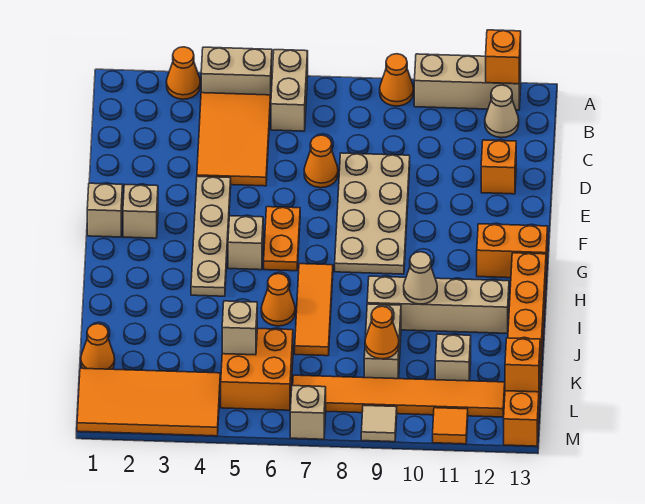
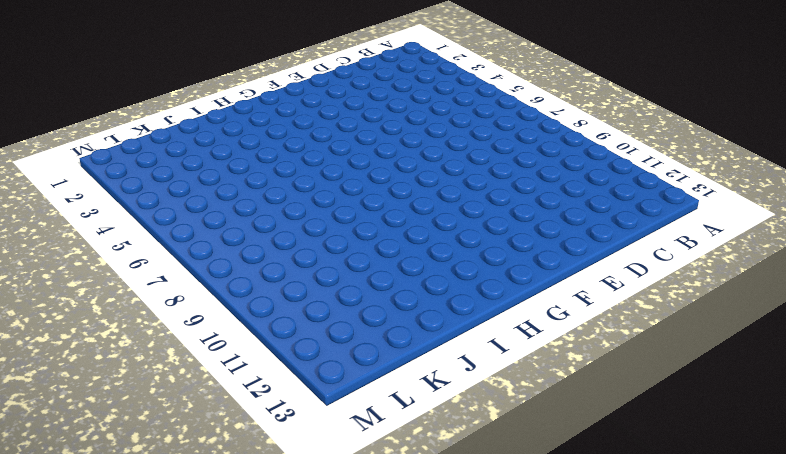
none -> orange cone A3 level 1
none -> tan brick A4:A5 level 1
none -> tan brick A6:B6 level 1
none -> orange cone A9 level 1

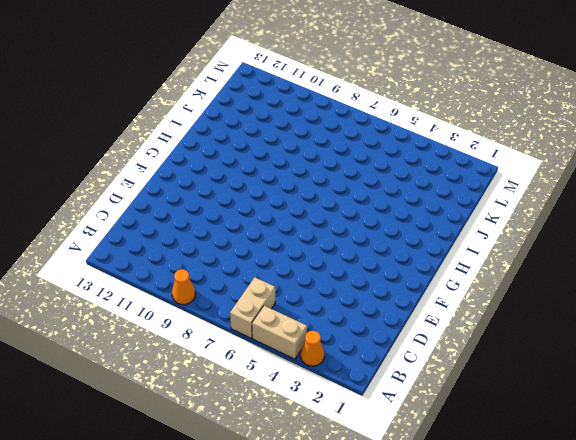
none -> tan brick A10:A12 level 1
none -> orange tile B4:D5 level 1
none -> tan cone B12 level 1
none -> orange cone D7 level 1

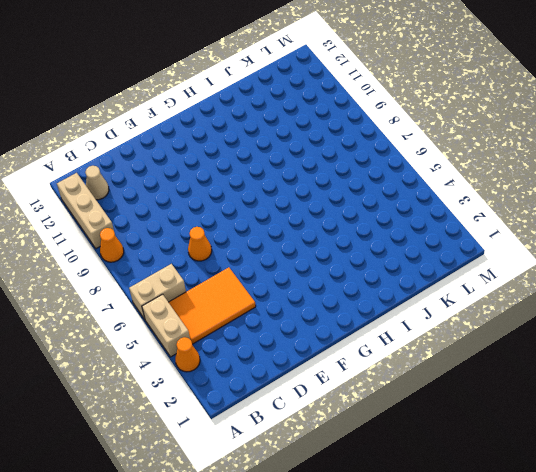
none -> tan plate D8:G9 level 1
none -> orange brick D12 level 1
none -> tan plate E4:H4 level 1
none -> tan brick F1 level 1

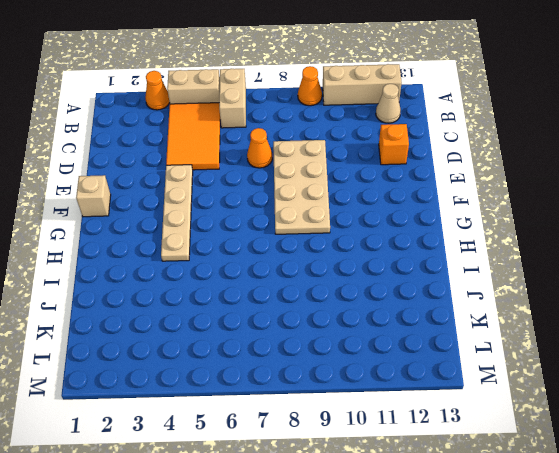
none -> tan brick F2 level 1
none -> orange plate F6:G6 level 1
none -> tan brick G5 level 1
none -> orange brick G12:G13 level 1

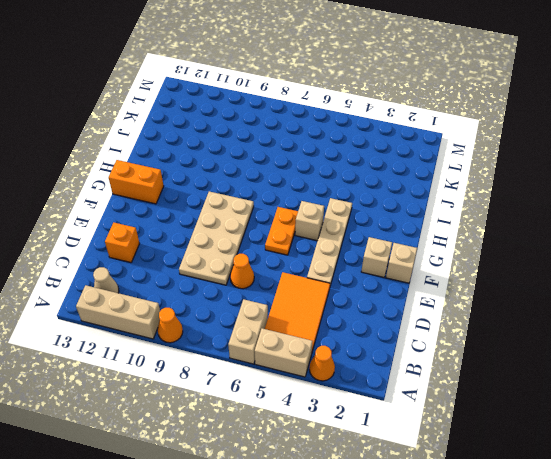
none -> orange tile H7:J7 level 1
none -> orange brick H13:M13 level 1
none -> orange cone I6 level 1
none -> tan brick I9:I12 level 1

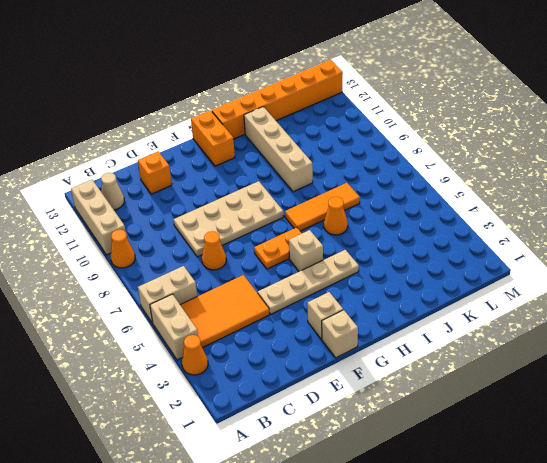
none -> tan brick J9:K9 level 1
none -> orange cone K1 level 1
none -> orange brick K5:L6 level 1
none -> tan brick K11 level 1

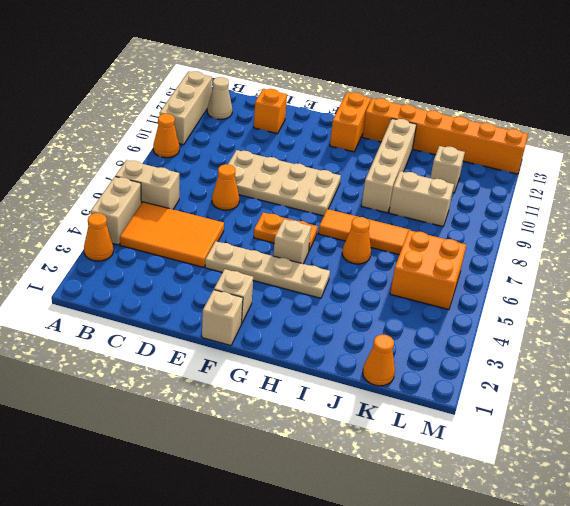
none -> orange tile L1:M4 level 1
none -> orange tile L7:L12 level 1
none -> tan brick M7 level 1
none -> tan tile M9 level 1

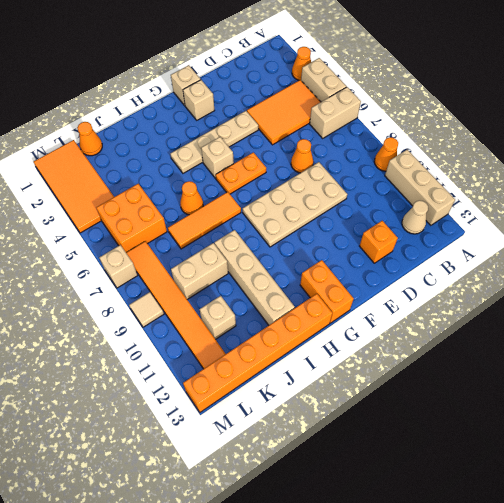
none -> orange tile M11 level 1
none -> orange brick A12 level 2
none -> tan cone I10 level 2
none -> tan brick K5 level 2

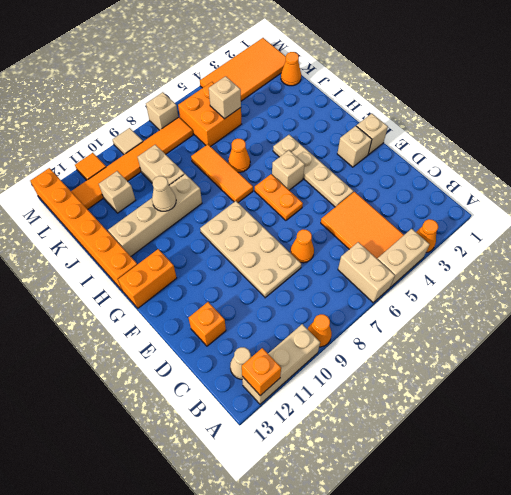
none -> orange cone K9 level 2
none -> orange brick L13 level 2

